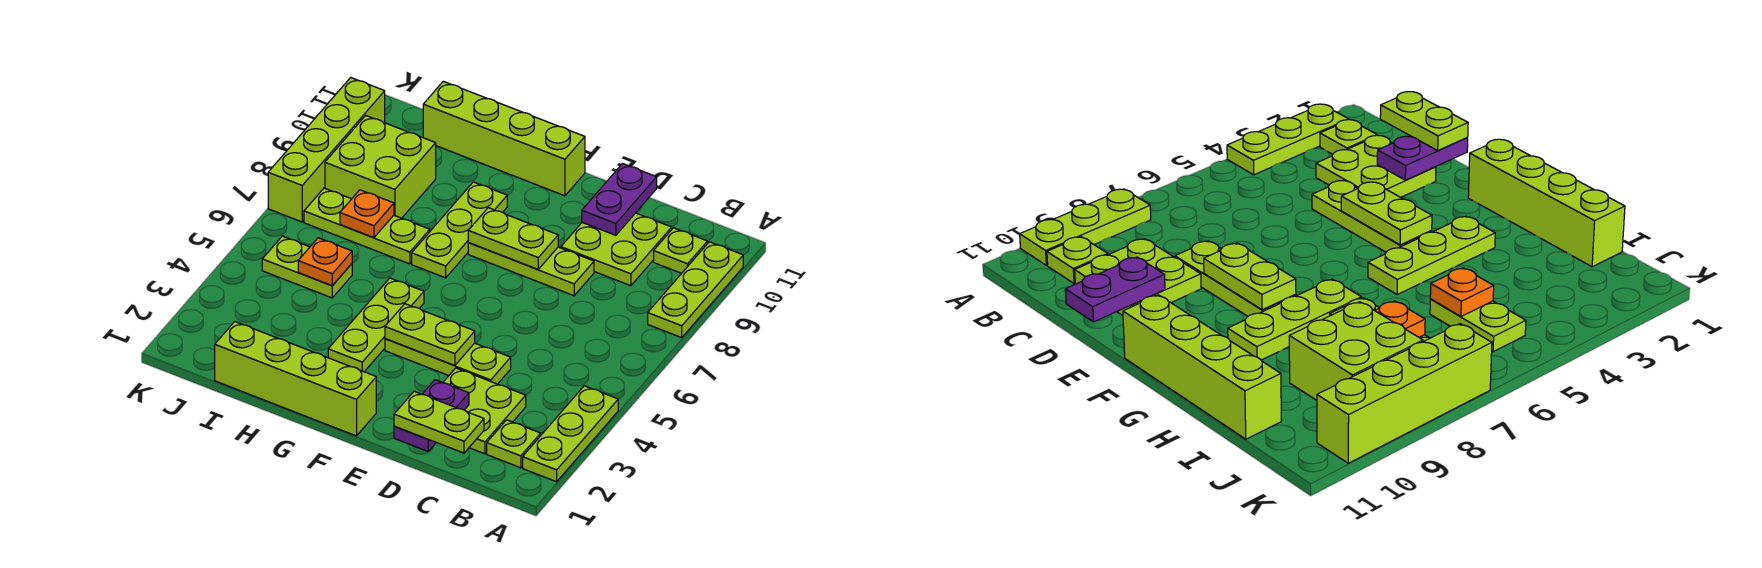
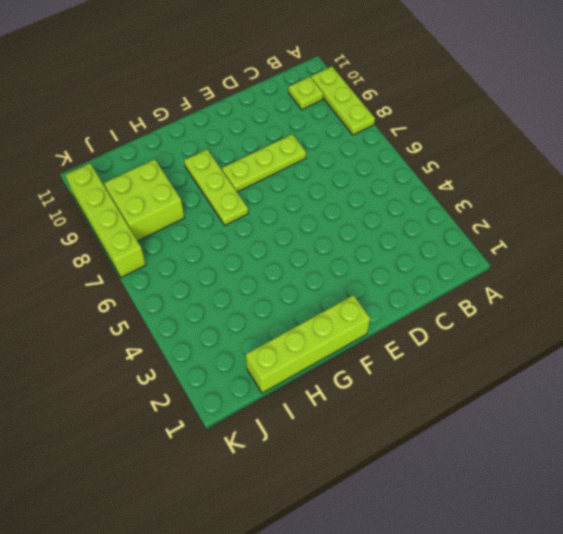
none -> lime plate A2:A4 level 1
none -> lime plate B2 level 1
none -> lime plate C2:D3 level 1

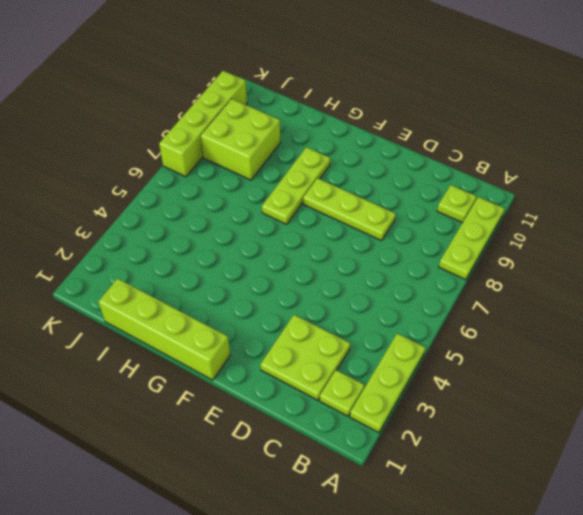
none -> lime plate C9:D10 level 1
none -> lime plate D4:F4 level 1
none -> lime brick F11:I11 level 1

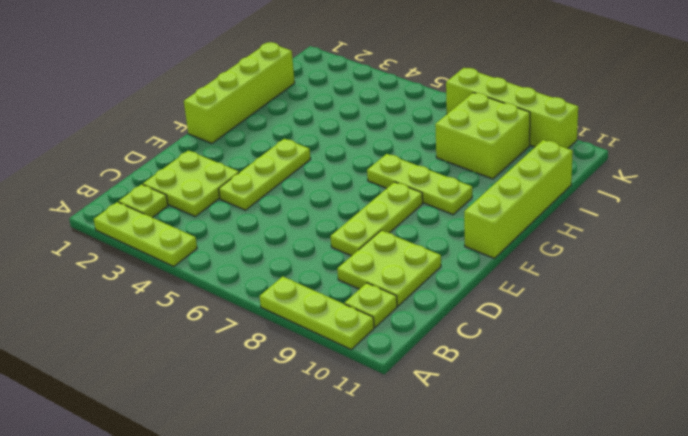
none -> lime plate G3:G5 level 1
none -> lime plate H7:J7 level 1
none -> lime plate I5:J5 level 1

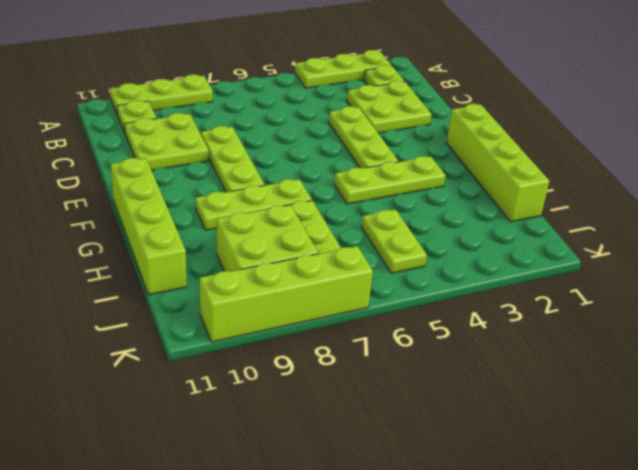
none -> purple plate D1:D2 level 2
none -> purple plate D10:D11 level 2
none -> lime plate E4:F4 level 2

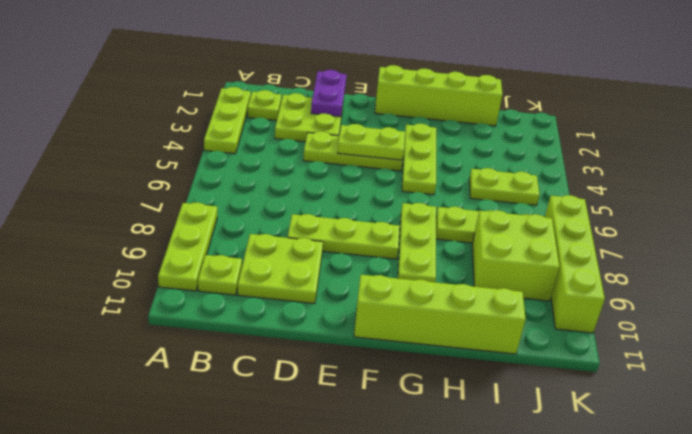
none -> purple plate D10:D11 level 2
none -> lime plate E8:F8 level 2
none -> orange plate I5 level 2

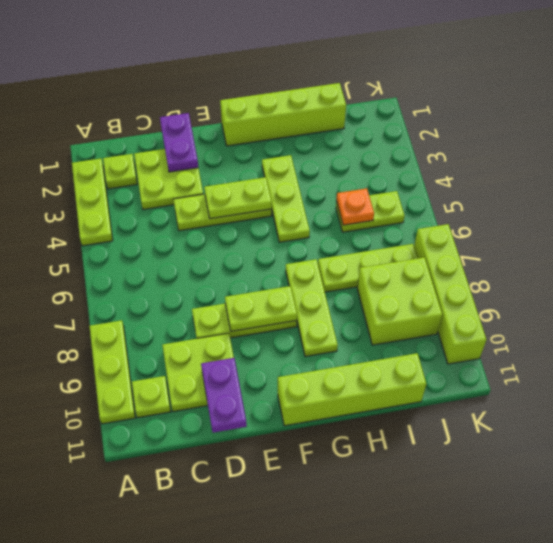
none -> orange plate I7 level 2
none -> lime plate C1:D1 level 3

